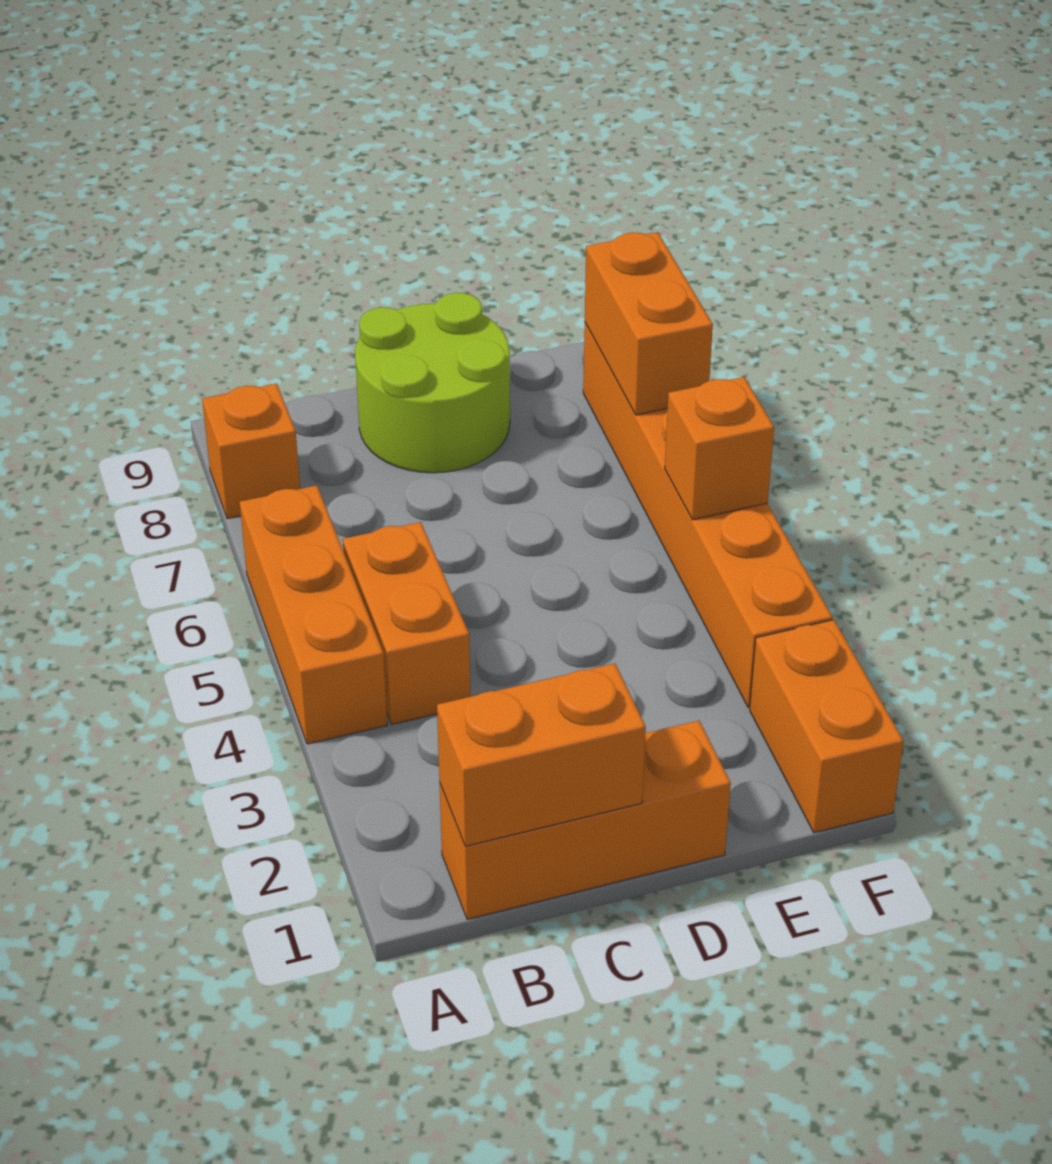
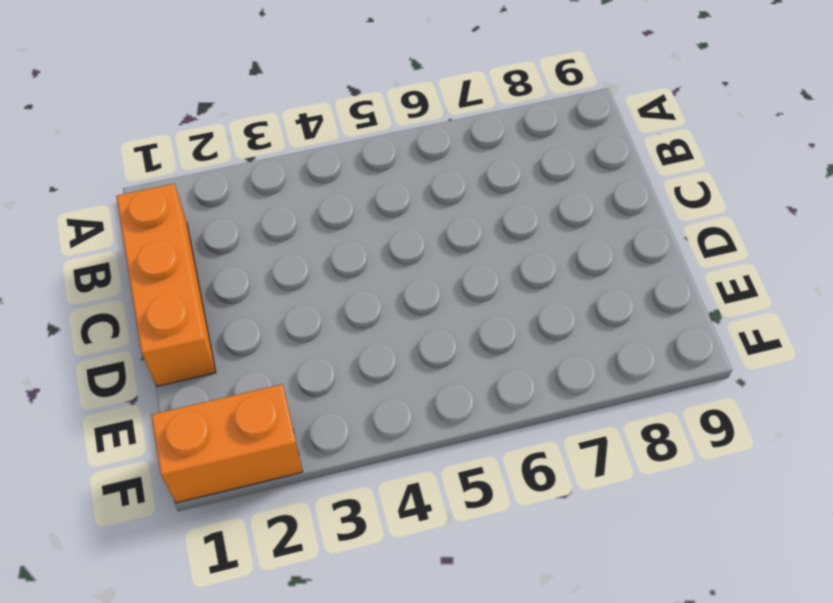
none -> orange brick A4:A6 level 1
none -> orange brick A8 level 1

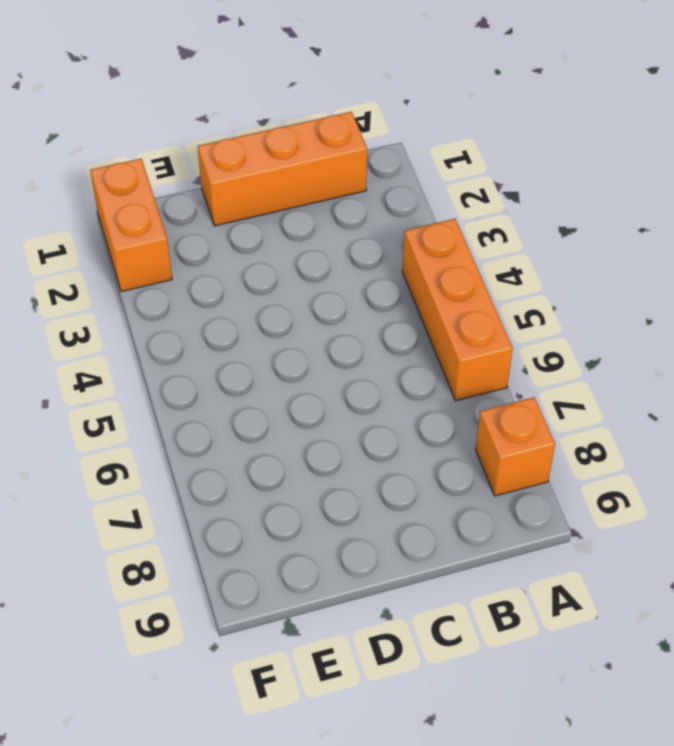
none -> orange brick B4:B5 level 1
none -> lime round brick C8:D9 level 1

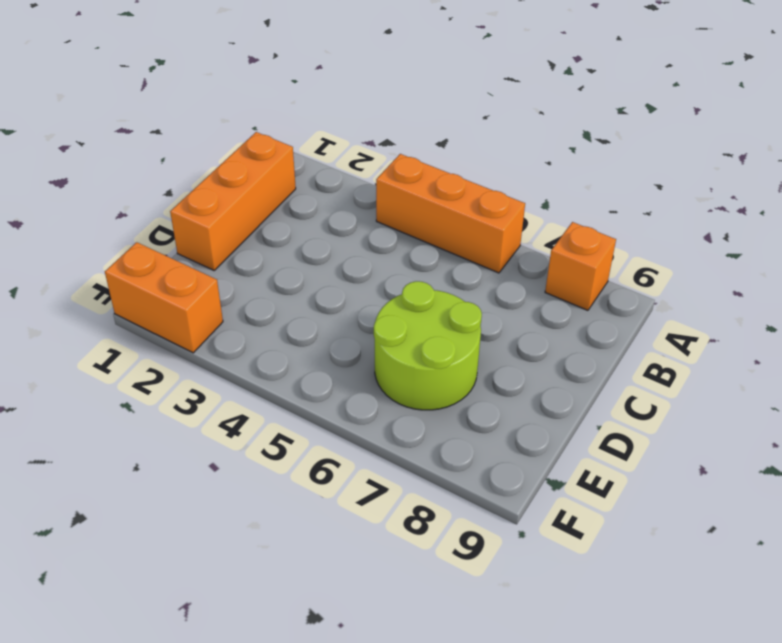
lime round brick D6:E7 level 1 -> lime round brick C8:D9 level 1
none -> orange brick B4:B5 level 1
none -> orange brick F3:F8 level 1

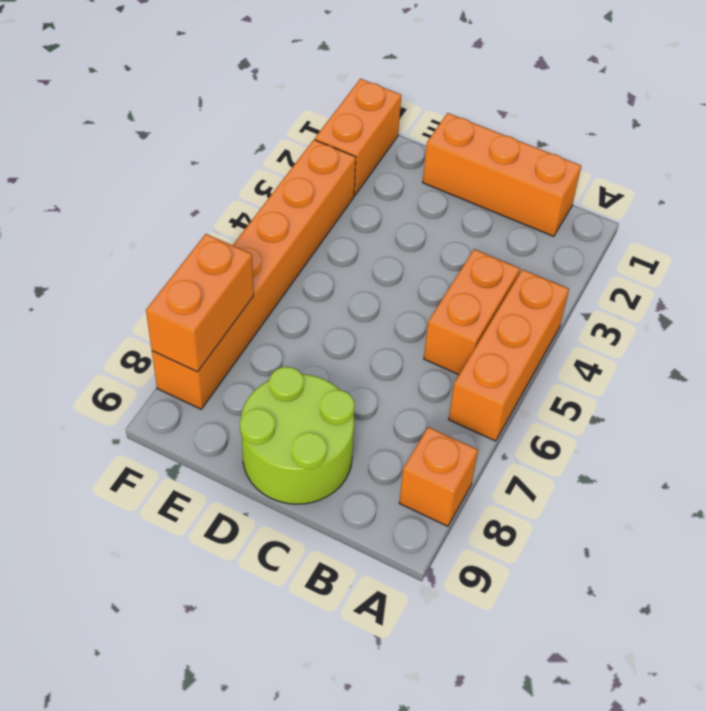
none -> orange brick B1:C1 level 2
none -> orange brick F5 level 2

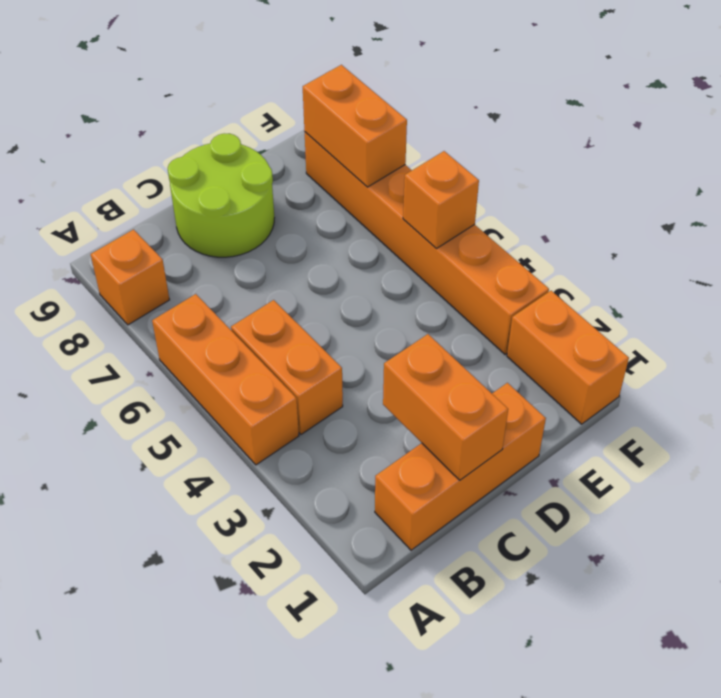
orange brick C1:C2 level 2 -> orange brick B1:C1 level 2

